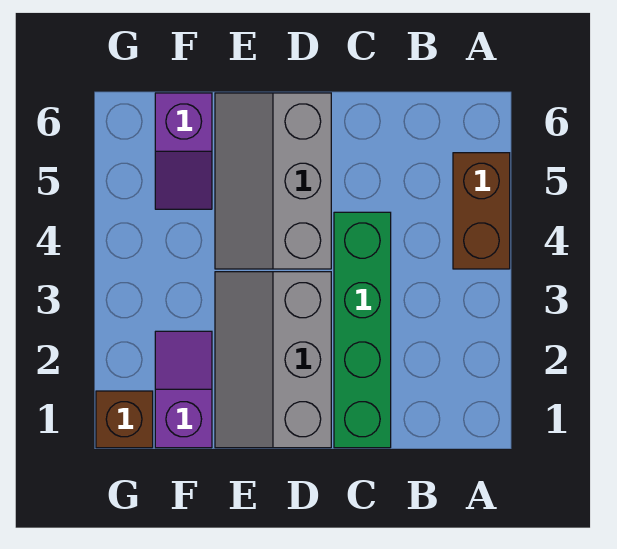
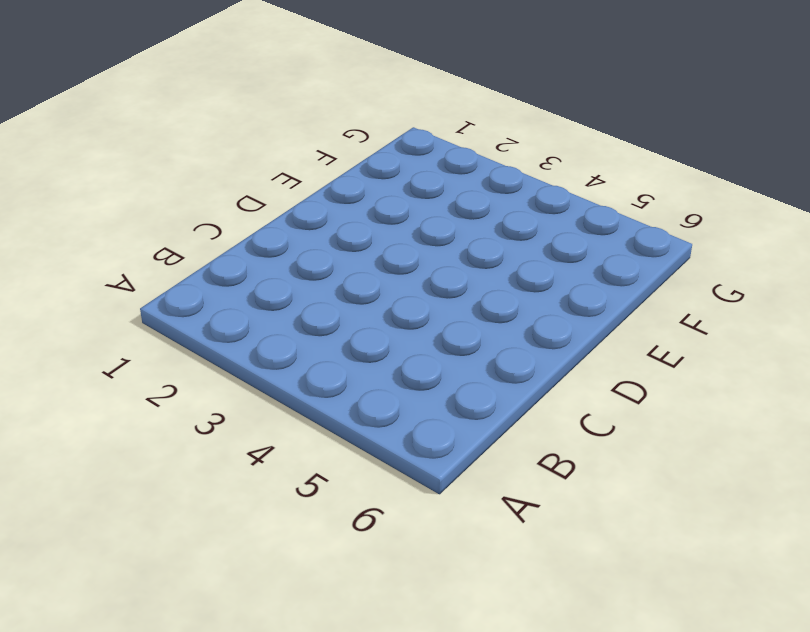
none -> brown brick A4:A5 level 1
none -> green brick C1:C4 level 1

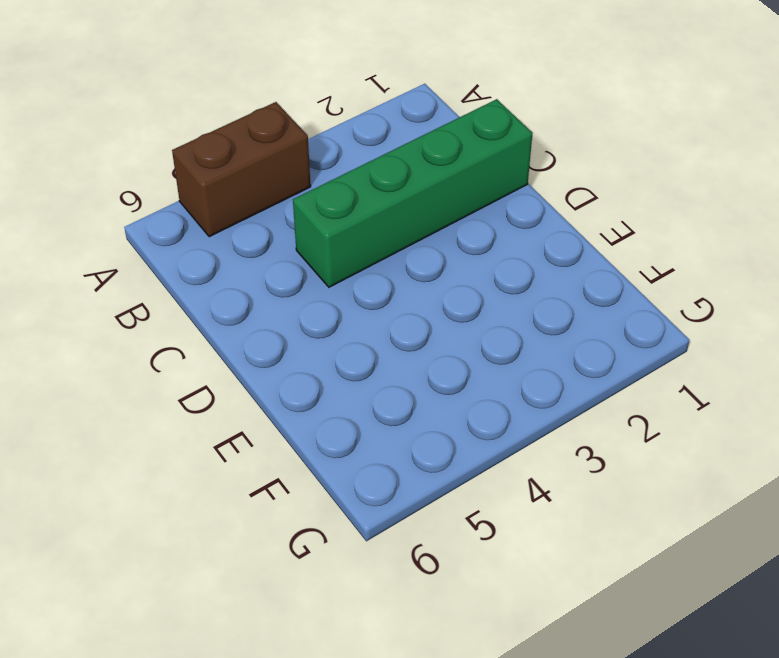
none -> grey slope D1:E3 level 1 top D
none -> grey slope D4:E6 level 1 top D

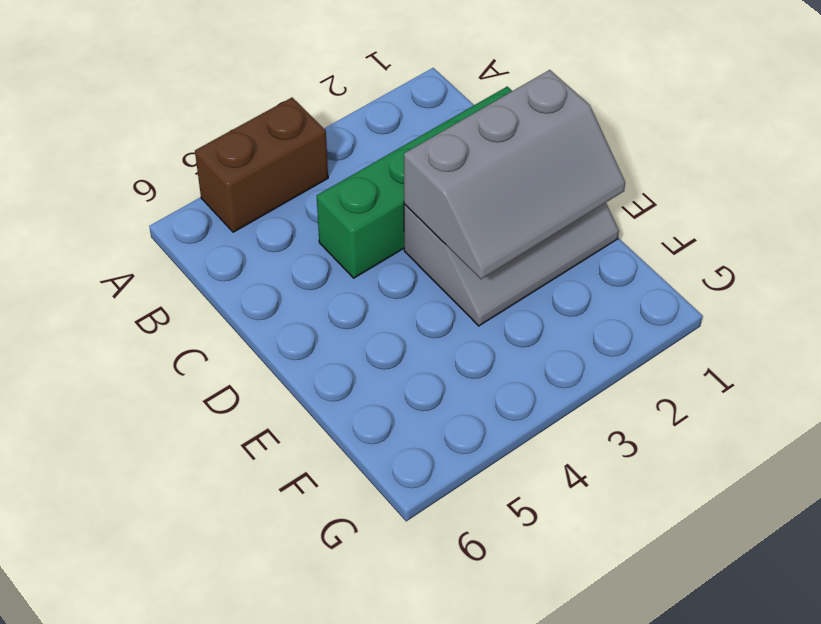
grey slope D1:E3 level 2 top D -> grey slope D4:E6 level 1 top D
none -> purple slope F1:F2 level 1 top 1
none -> purple slope F5:F6 level 1 top 6

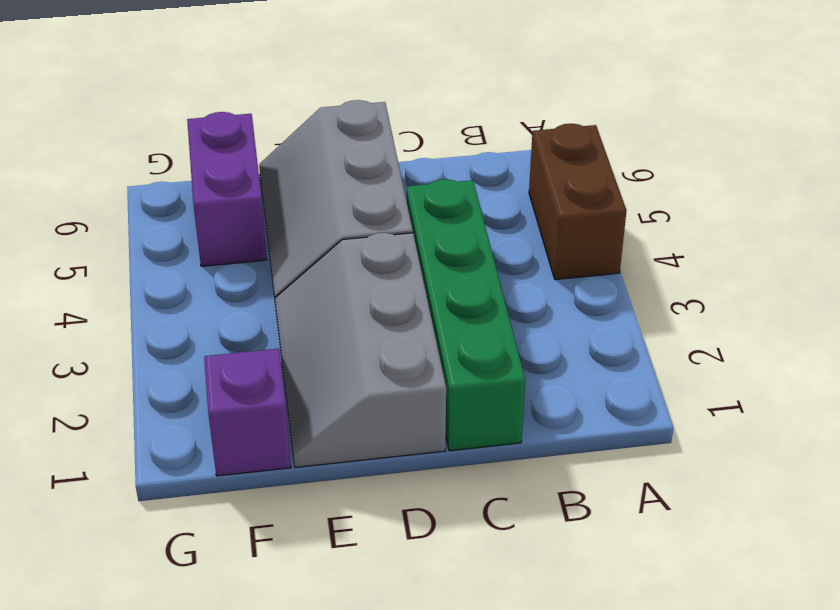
purple brick F5:F6 level 1 -> purple slope F5:F6 level 1 top 6
none -> brown brick G1 level 1

